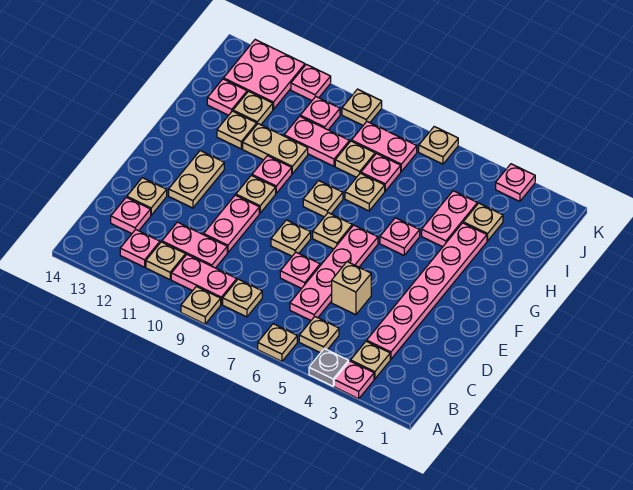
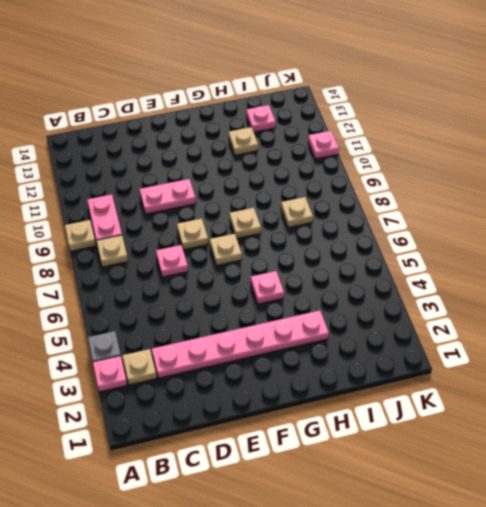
none -> tan plate A6 level 1
none -> tan plate B5 level 1
none -> tan plate B11 level 1
none -> pink plate B12 level 1

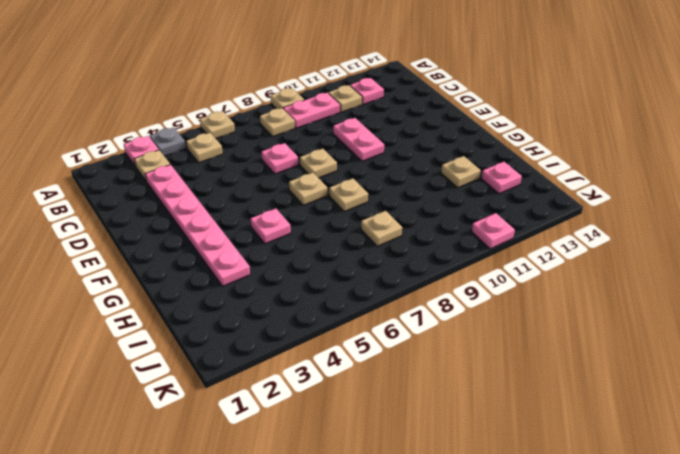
none -> pink plate C6:F6 level 1
none -> pink plate C10:C11 level 1
none -> pink plate C13 level 1
none -> tan brick D5 level 1

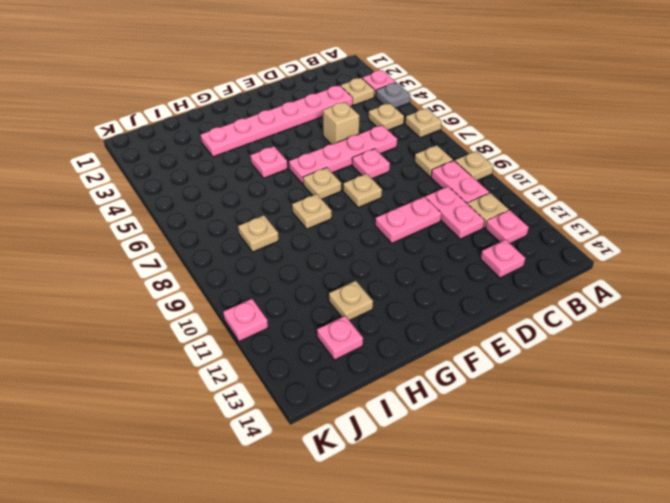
none -> tan plate D13 level 1
none -> tan plate E12:F12 level 1
none -> tan plate F10 level 1
none -> pink plate G10 level 1

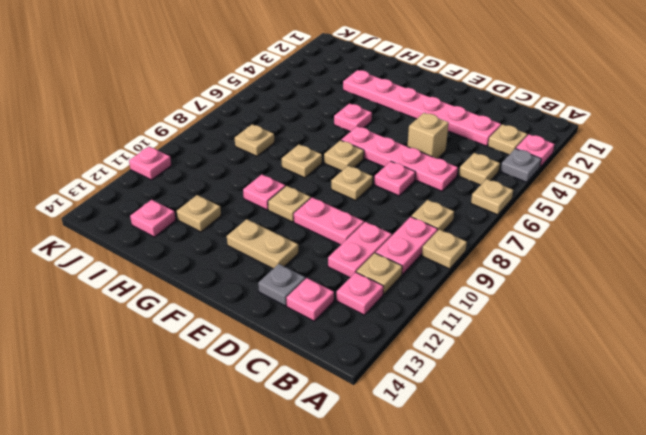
grey plate D13 level 1 -> tan plate D13 level 1
none -> pink plate H4:I4 level 1
none -> tan plate H7 level 1
none -> tan plate H10:H11 level 1
none -> tan plate I3 level 1

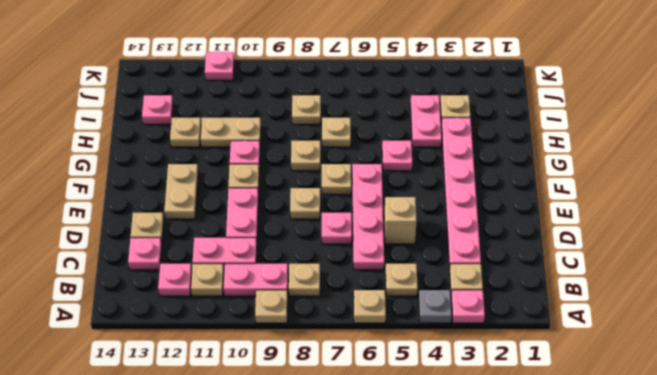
none -> pink plate I7 level 1
none -> pink plate I9:I10 level 1
none -> tan plate I12 level 1
none -> pink plate J7:J8 level 1

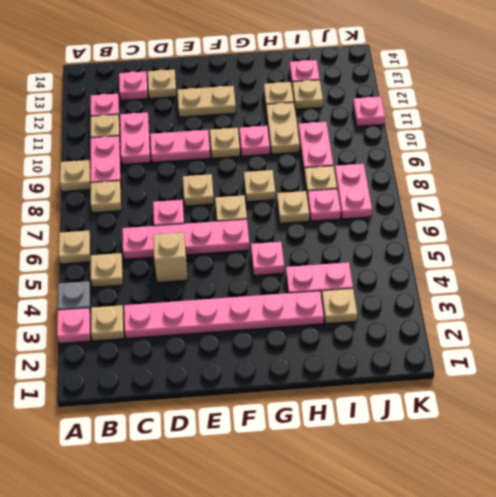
none -> pink plate J10 level 1
none -> pink plate J12:K13 level 1
none -> pink plate K3 level 1
none -> tan plate K6 level 1

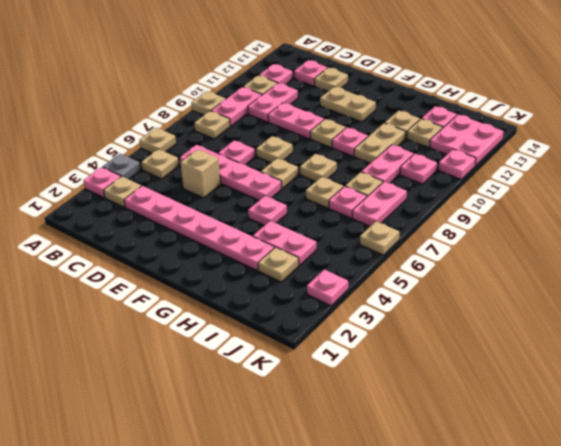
none -> tan plate K9 level 1

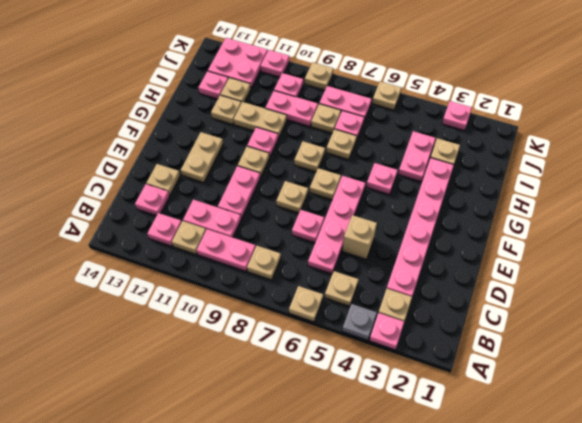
none -> tan plate A9 level 1

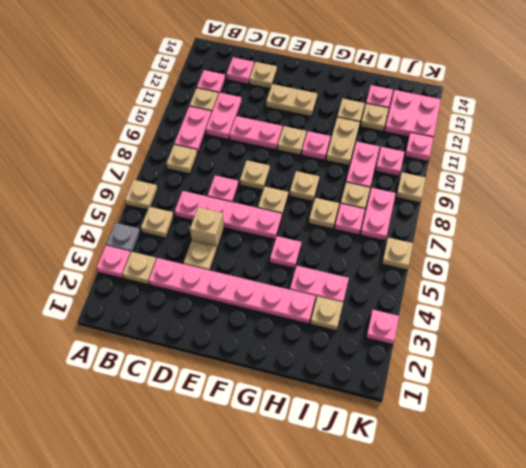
tan plate D4 level 1 -> tan plate A9 level 1

